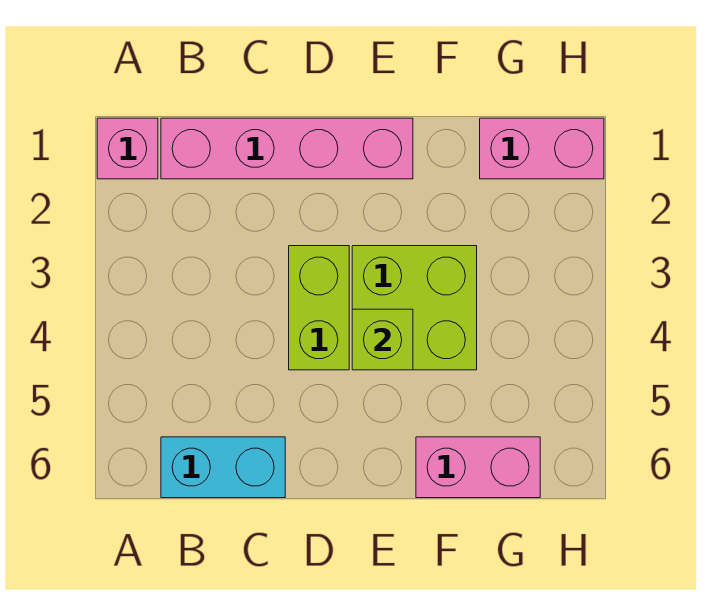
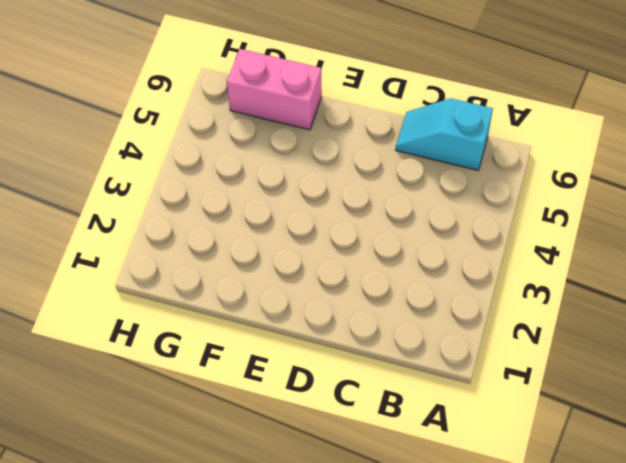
cyan slope B6:C6 level 1 top B -> cyan brick B6:C6 level 1
none -> pink brick A1 level 1
none -> pink brick B1:E1 level 1

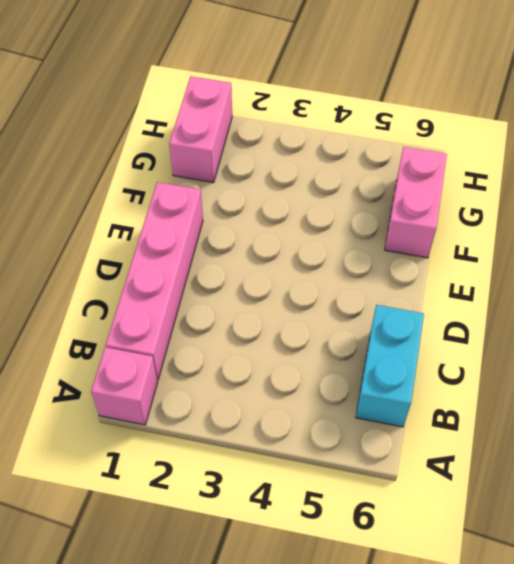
none -> lime brick D3:D4 level 1
none -> lime brick E3:F4 level 1

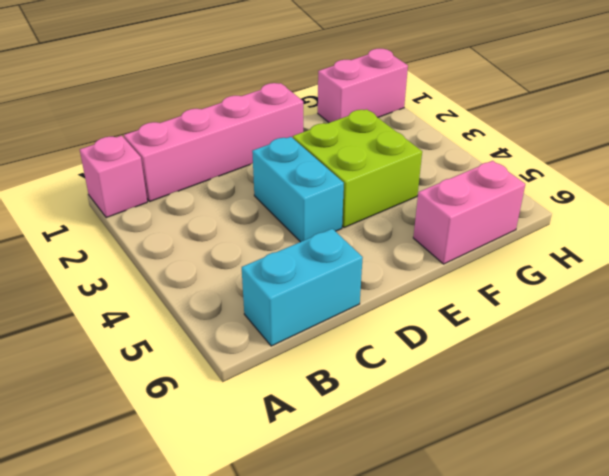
cyan brick D3:D4 level 1 -> lime brick D3:D4 level 1
none -> lime brick E4 level 2

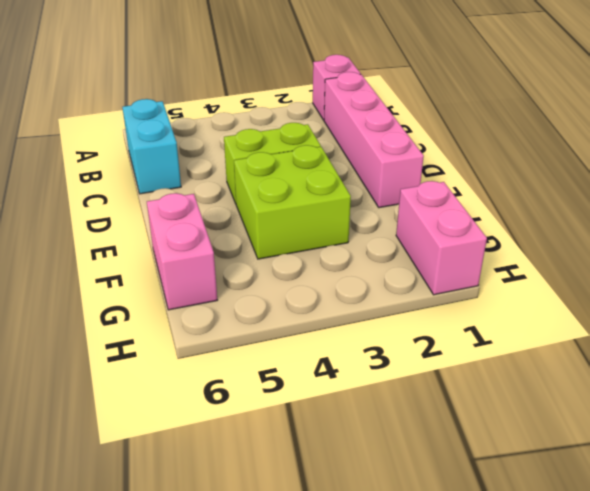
none -> lime brick E4 level 2

